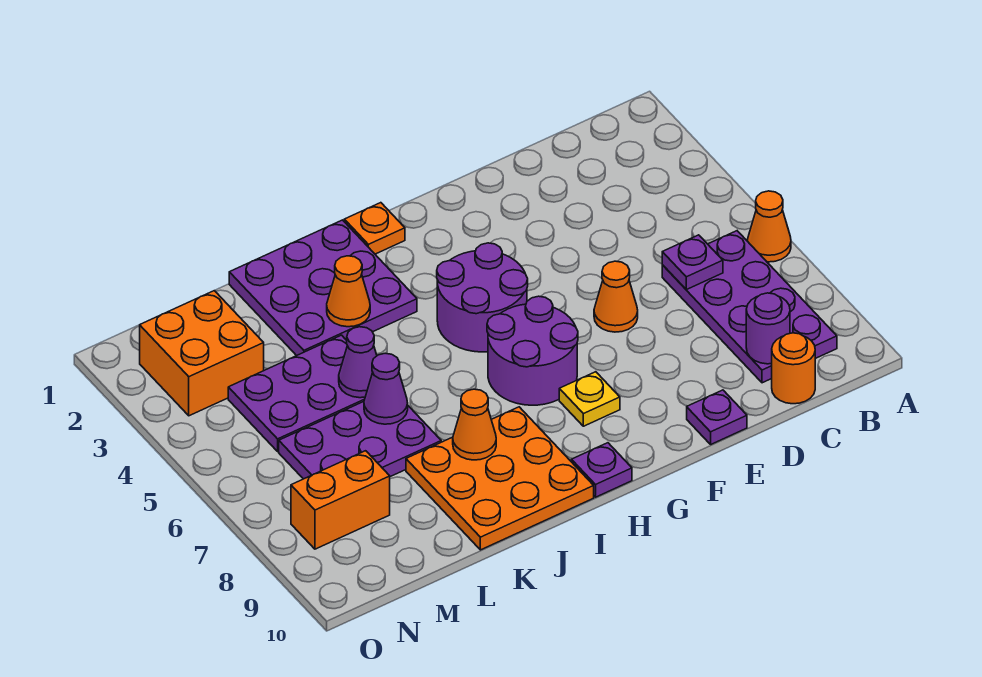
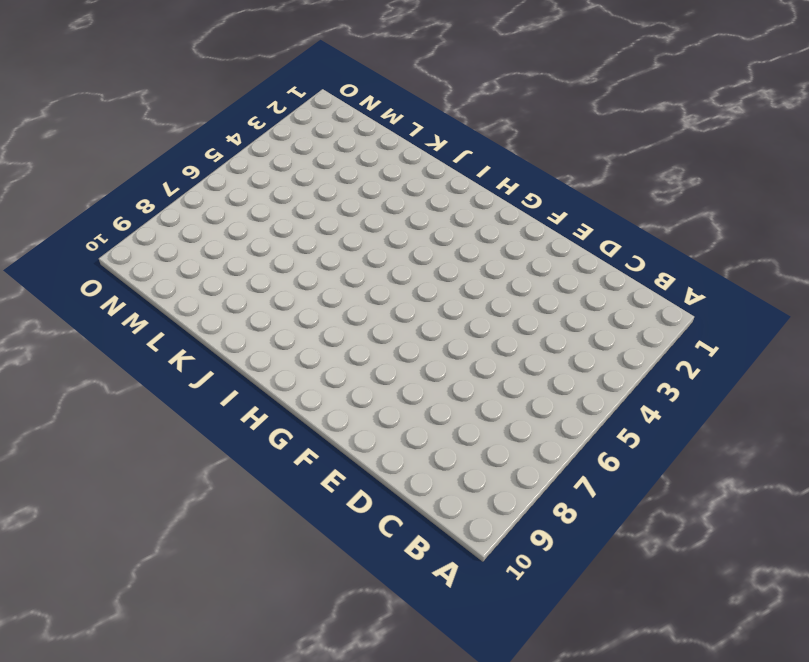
none -> orange cone A6 level 1
none -> purple plate B6:C9 level 1
none -> orange round brick C10 level 1

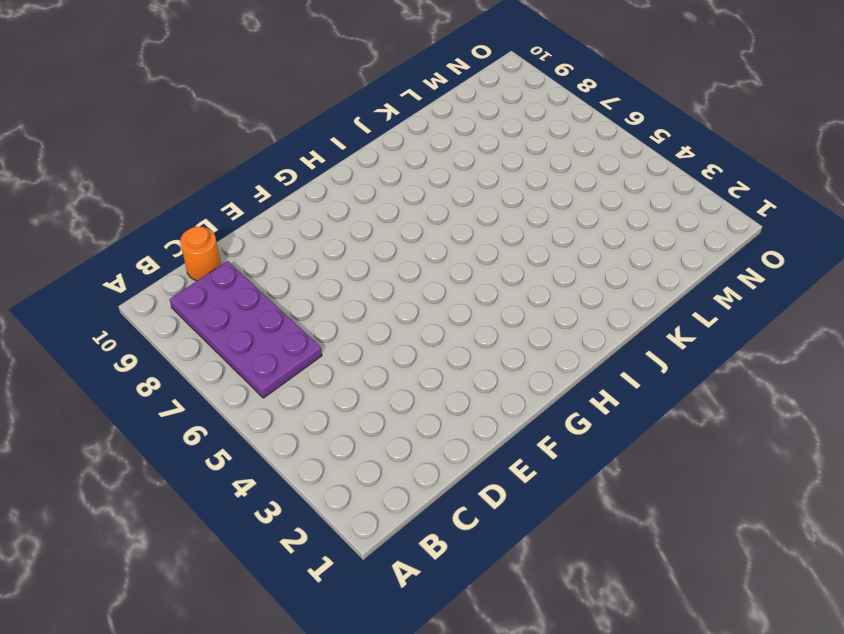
none -> orange cone A6 level 1
none -> orange cone E6 level 1
none -> purple plate E10 level 1

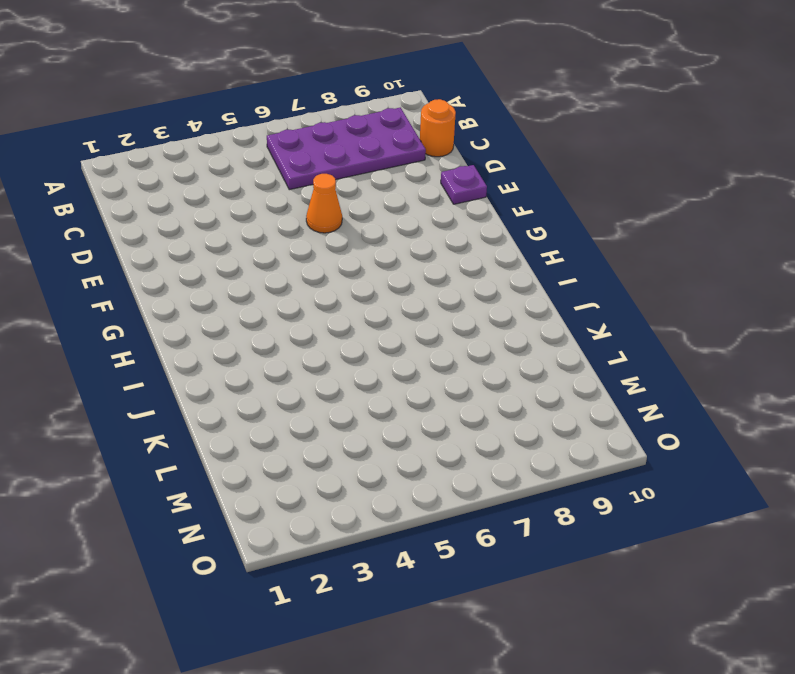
none -> orange cone A6 level 1
none -> purple round brick G4:H5 level 1
none -> purple round brick G6:H7 level 1

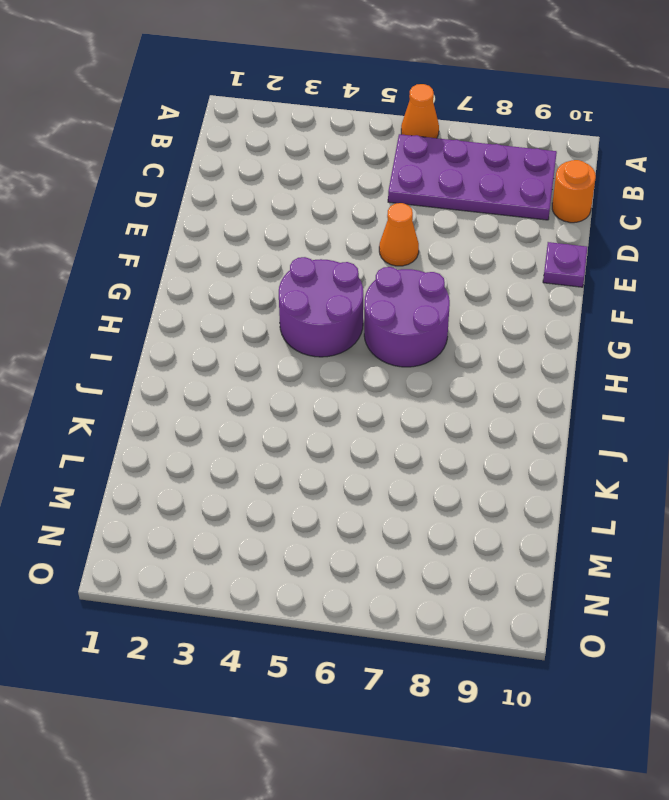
none -> yellow plate G8 level 1
none -> orange plate H1 level 1
none -> purple plate H10 level 1

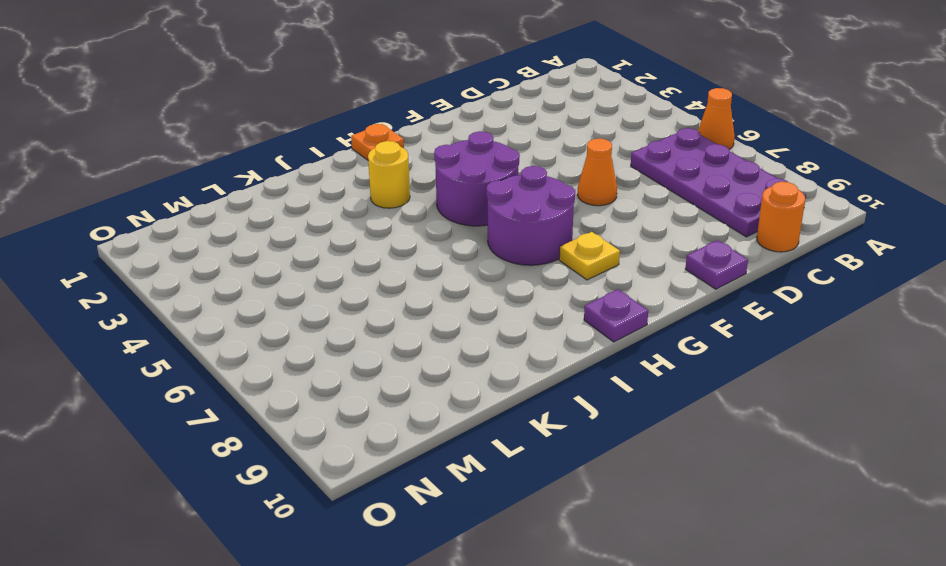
yellow round brick I3 level 1 -> purple plate I1:K3 level 1
none -> orange plate I8:K10 level 1
none -> purple plate K4:M5 level 1
none -> purple plate K6:M7 level 1

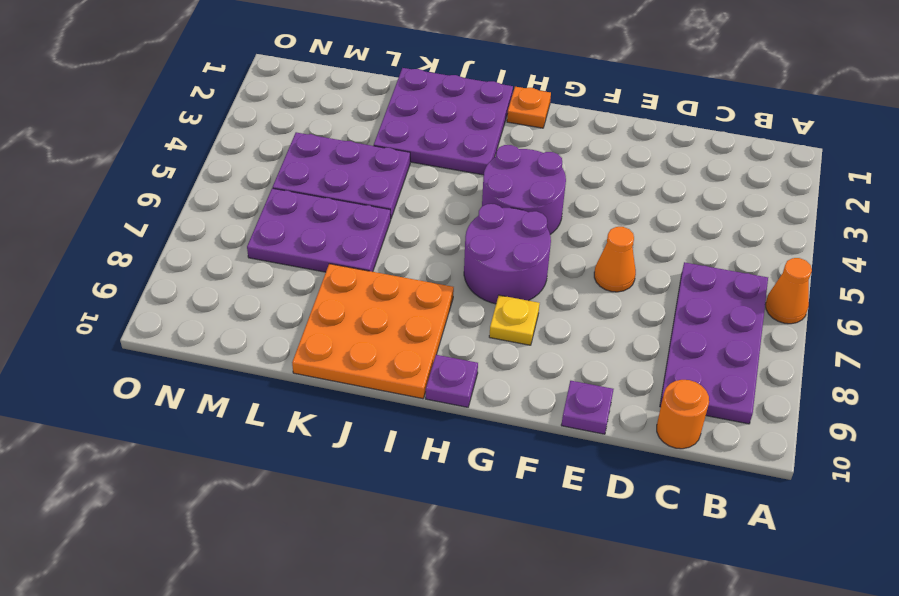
none -> orange brick M2:N3 level 1
none -> orange brick M8:N8 level 1
none -> purple plate C6 level 2

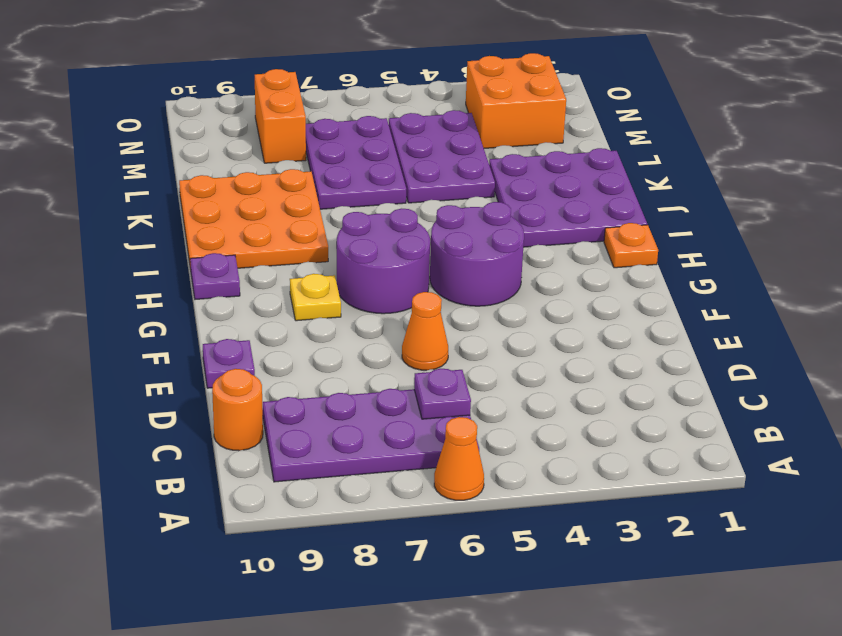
none -> purple round brick C9 level 2
none -> orange cone J3 level 2
none -> orange cone J8 level 2

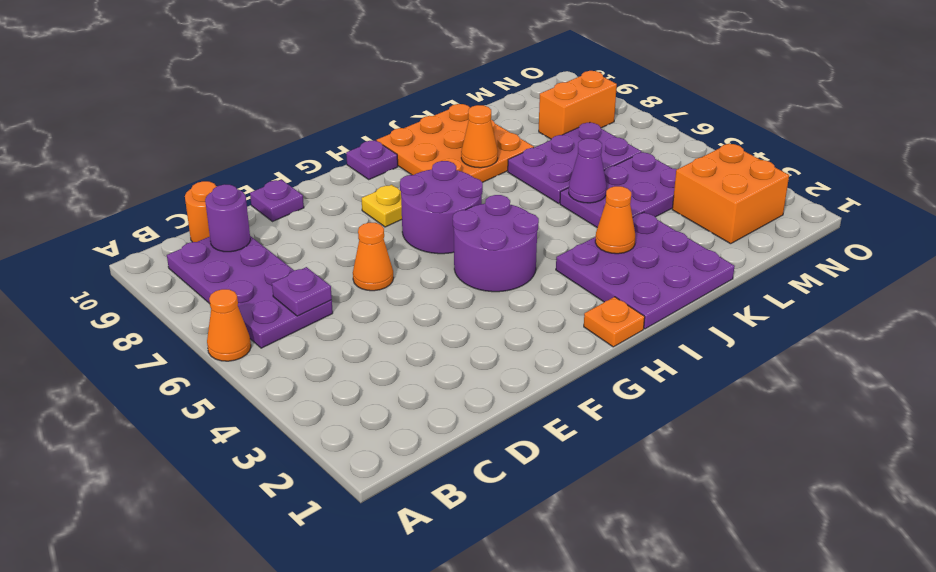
none -> purple cone K6 level 2

